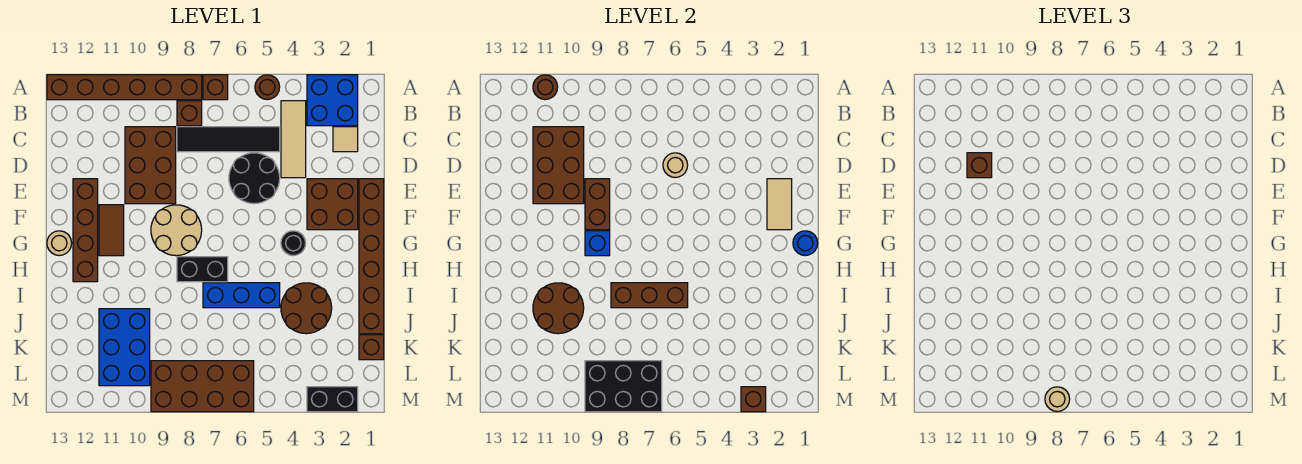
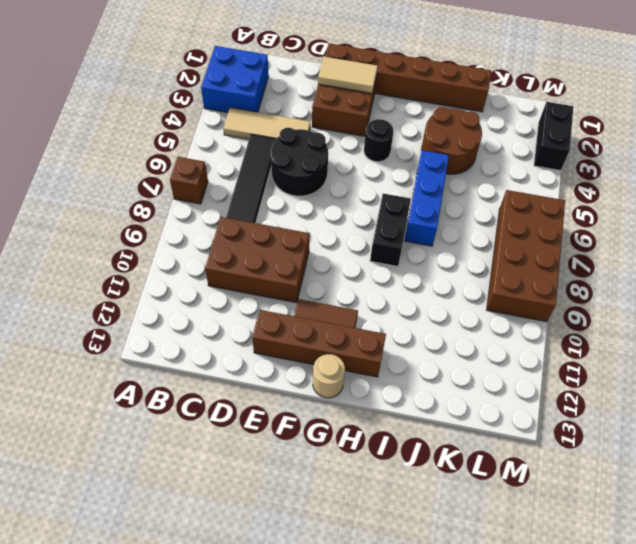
none -> brown round brick A5 level 1
none -> brown brick A8:A13 level 1
none -> brown brick B8 level 1
none -> tan tile C2 level 1

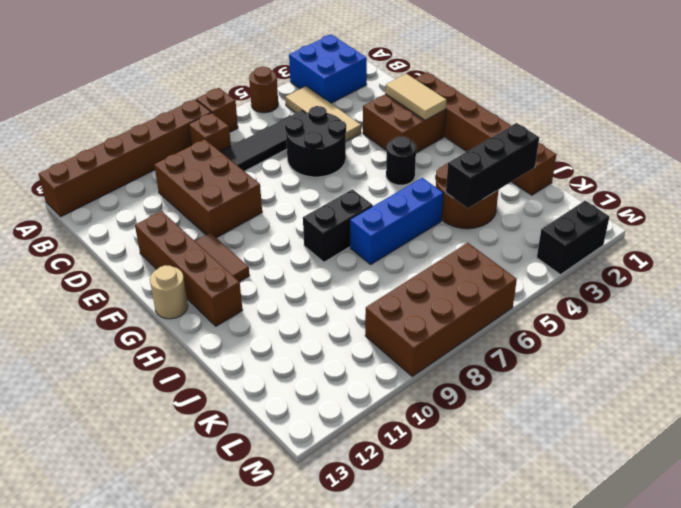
black brick J2:J4 level 2 -> none
none -> tan tile C2 level 1
none -> tan round brick F8:G9 level 1
none -> blue brick J10:L11 level 1
none -> brown brick K1 level 1

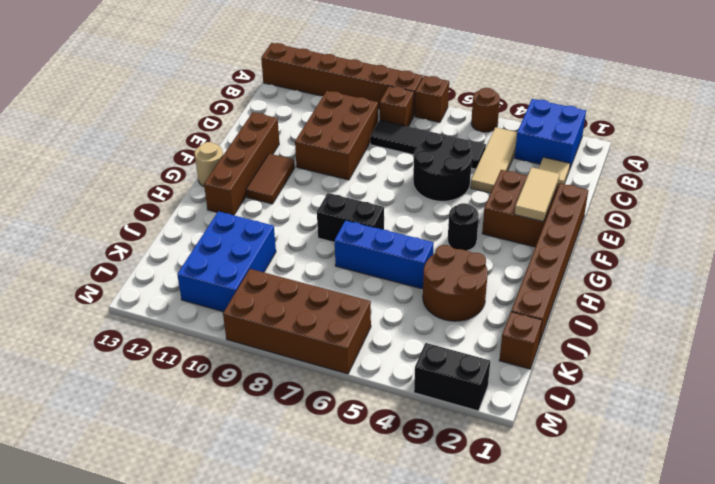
none -> tan round brick F8:G9 level 1
none -> brown round brick A11 level 2
none -> brown brick C10:E11 level 2
none -> tan round brick D6 level 2

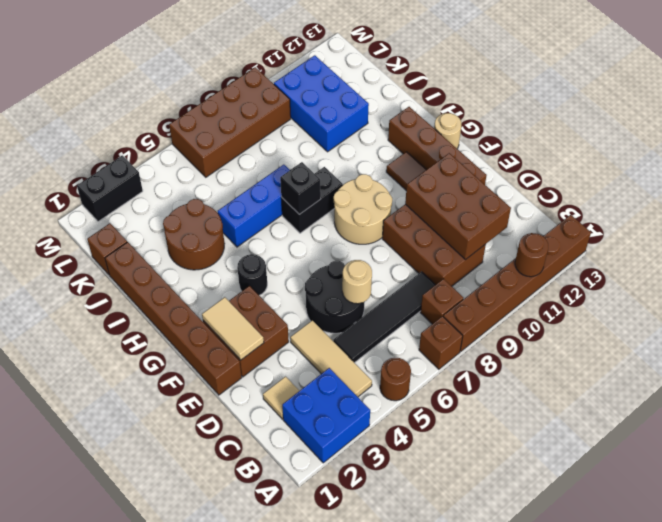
black brick H7 level 2 -> none
none -> brown brick E9:F9 level 2
none -> blue round brick G1 level 2
none -> blue brick G9 level 2
none -> brown brick I6:I8 level 2

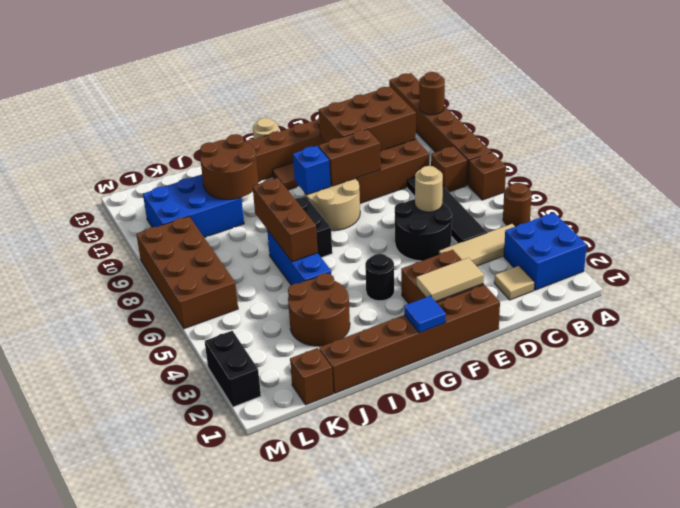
blue tile G1 level 2 -> blue round brick G1 level 2
none -> black brick L7:M9 level 2
none -> brown brick M3 level 2
none -> brown brick D11 level 3
none -> tan round brick M8 level 3

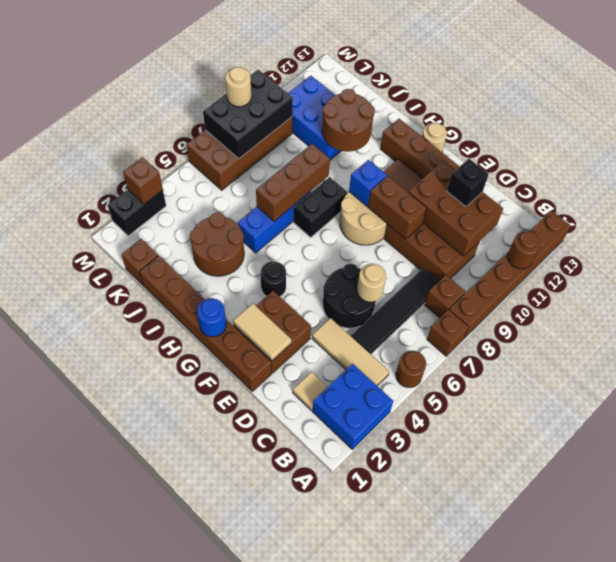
black brick D11 level 3 -> brown brick D11 level 3

